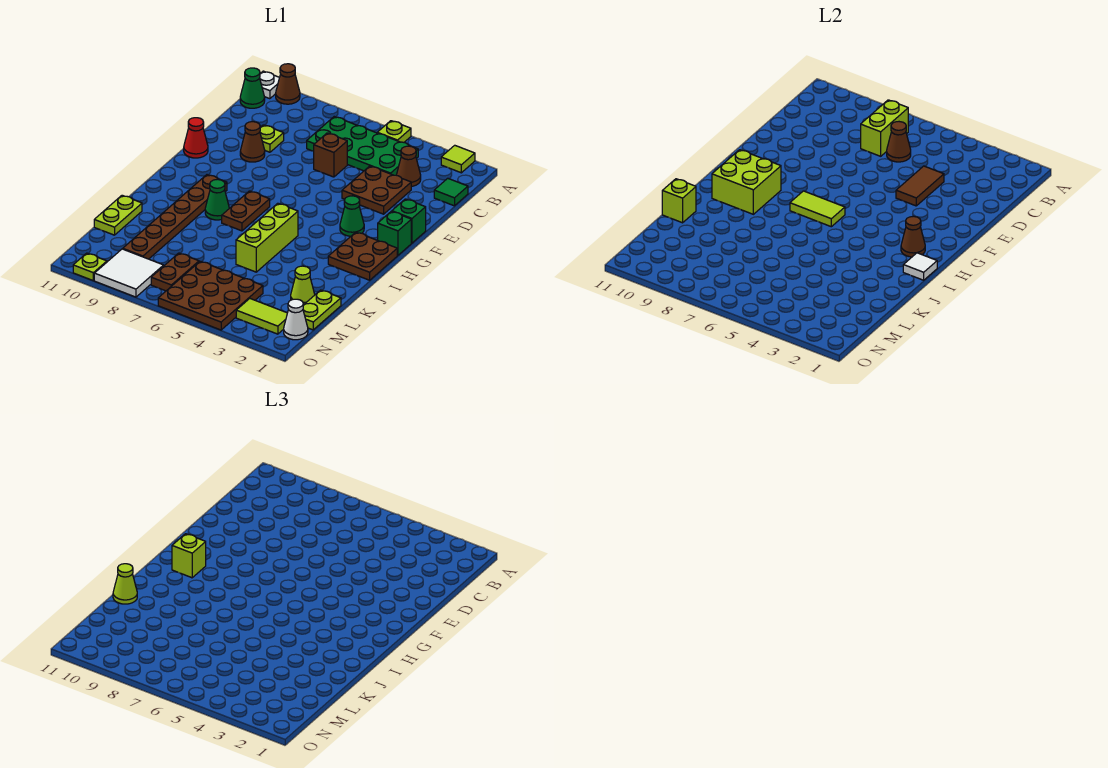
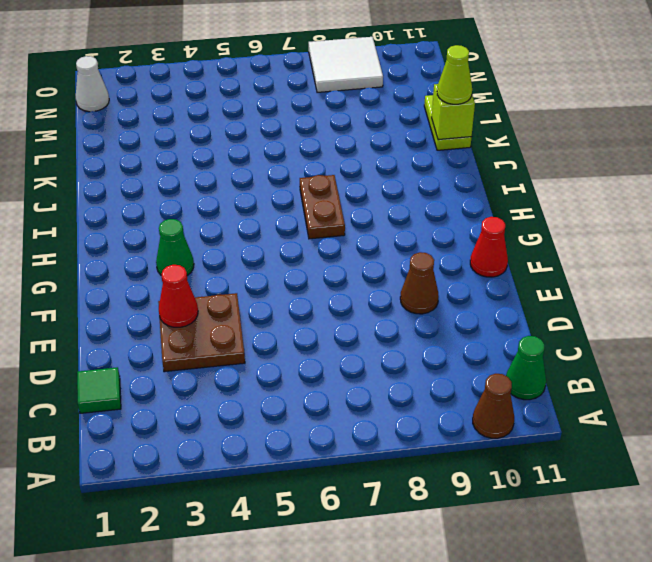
red cone E3 level 2 -> none
none -> lime tile A2 level 1
none -> lime plate A5 level 1
none -> white plate A11 level 1
none -> green plate B4:C7 level 1

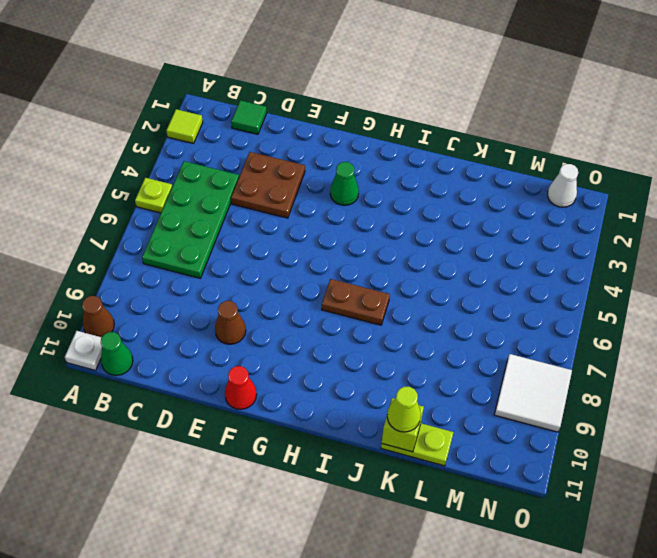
none -> brown cone C3 level 1
none -> brown brick D6 level 1
none -> lime plate D9 level 1
none -> green brick F1 level 1

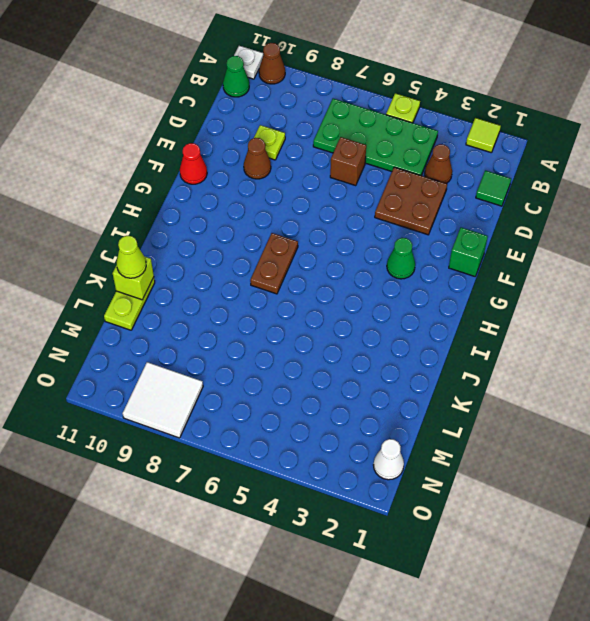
none -> green brick G1 level 1
none -> brown plate H1:I2 level 1
none -> brown plate H9:M9 level 1
none -> lime brick I5:K5 level 1

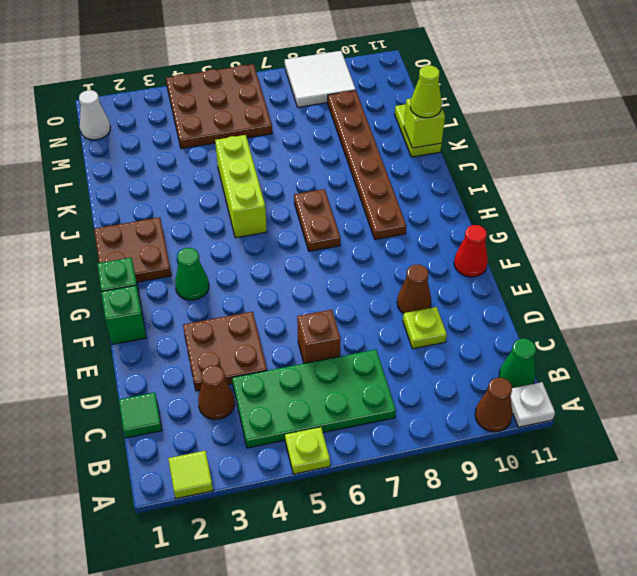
none -> green cone I8 level 1
none -> lime plate L1:M1 level 1
none -> lime cone L2 level 1
none -> brown plate M7:N7 level 1

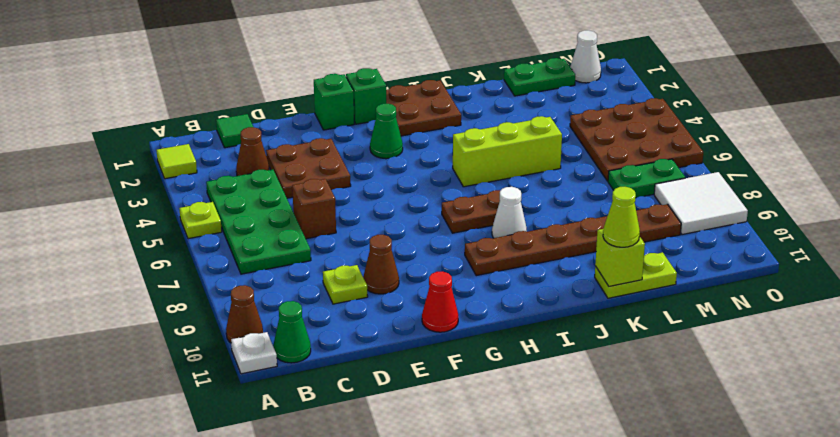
white cone I8 level 1 -> green cone I8 level 1
green plate L1:M1 level 1 -> lime plate L1:M1 level 1
green plate M7:N7 level 1 -> brown plate M7:N7 level 1
none -> lime cone L2 level 1
none -> lime tile N2:N3 level 1
none -> lime plate O10 level 1
none -> lime brick B7:C7 level 2

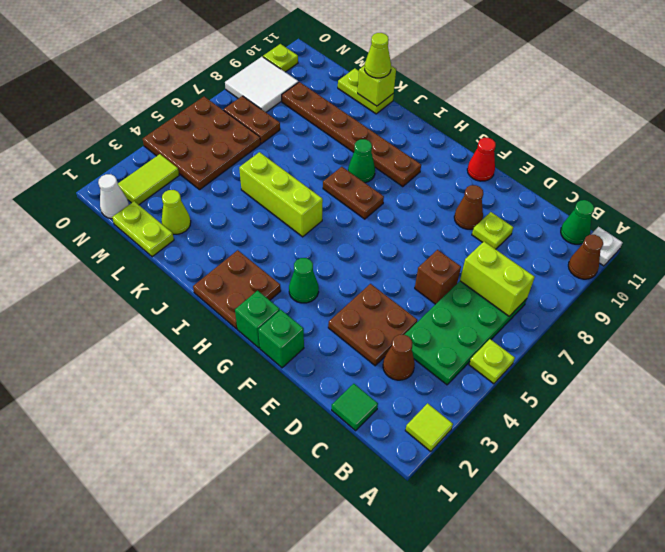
none -> brown cone C6 level 2
none -> brown tile D4:E4 level 2
none -> brown cone H2 level 2
none -> lime tile H6:H7 level 2

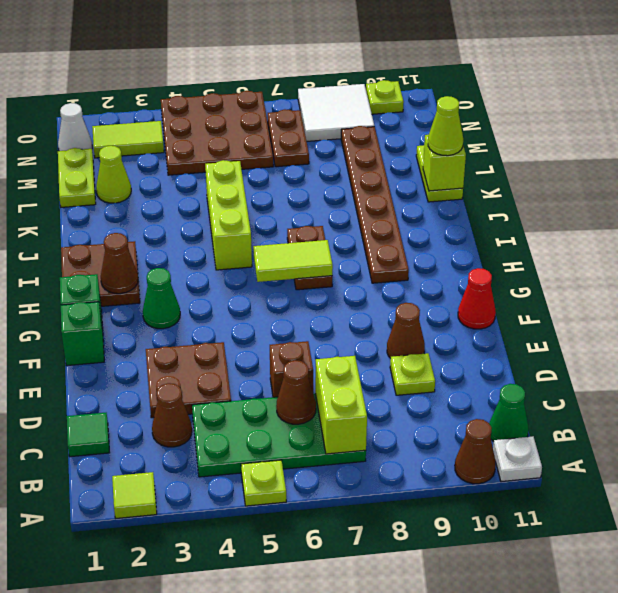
none -> green cone I8 level 1
none -> brown tile D4:E4 level 2
none -> lime brick H9:I10 level 2
none -> white tile I1 level 2

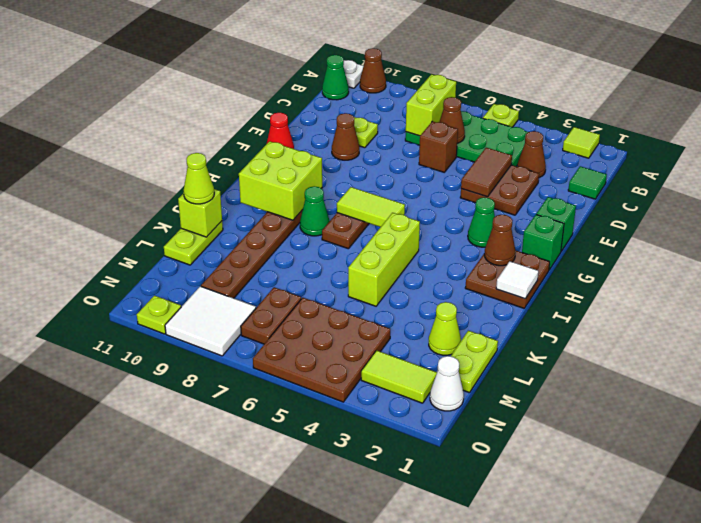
none -> lime brick H10 level 3

